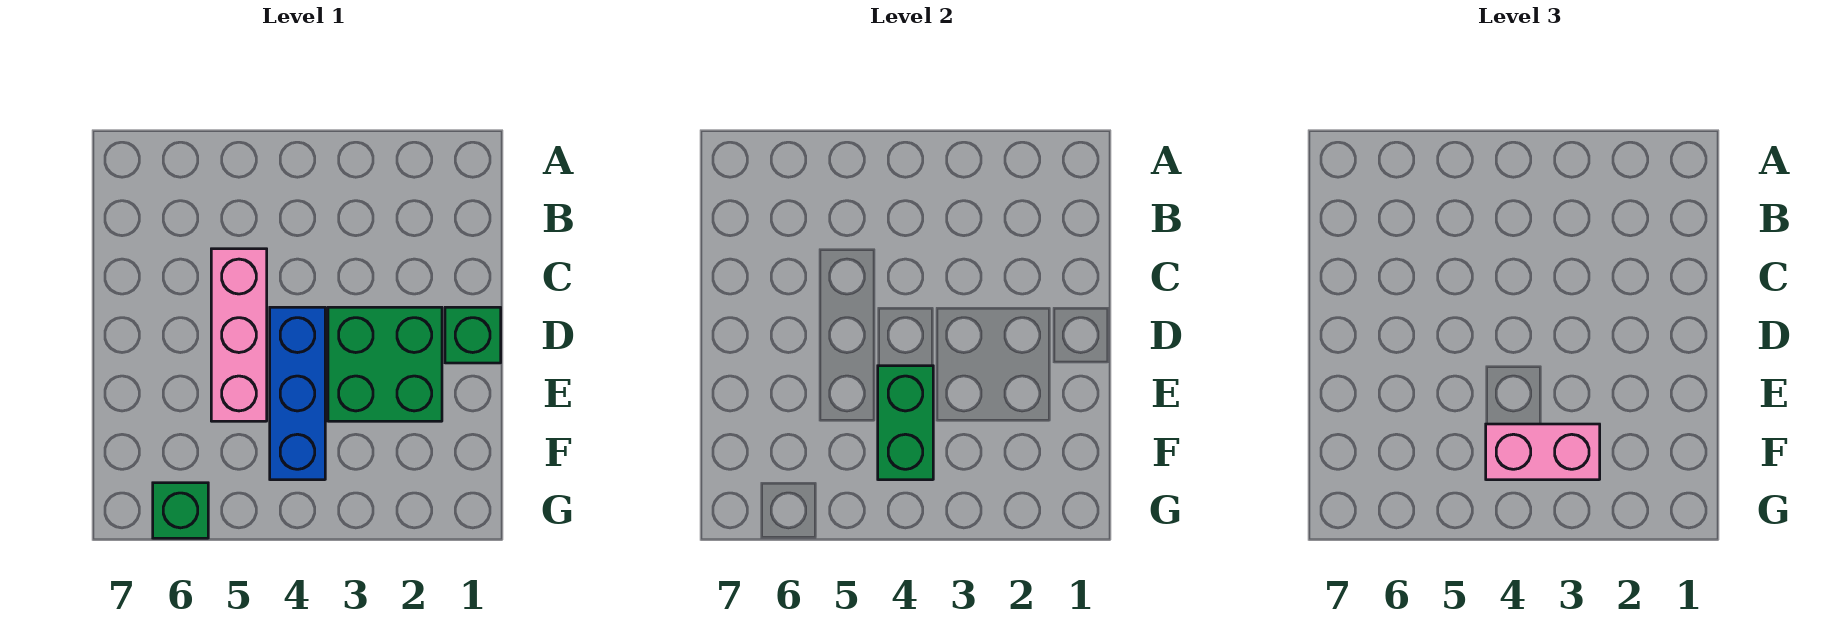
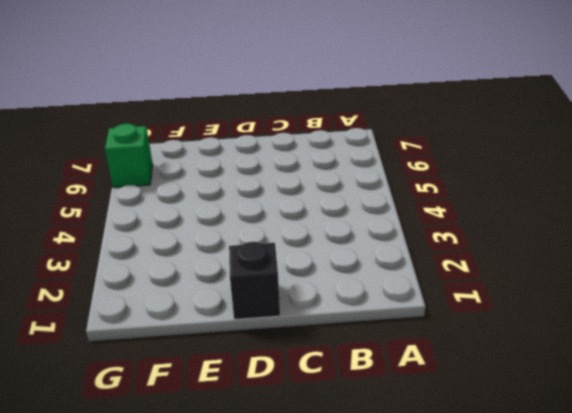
black brick D1 level 1 -> green brick D1 level 1
none -> pink brick C5:E5 level 1
none -> green brick D2:E3 level 1

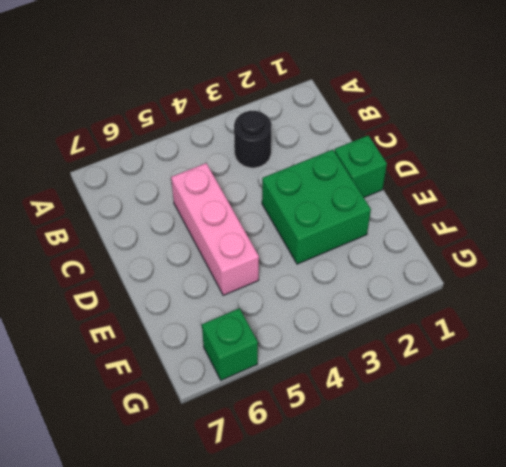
black round brick B3 level 1 -> none
none -> blue brick D4:F4 level 1
none -> green brick E4:F4 level 2

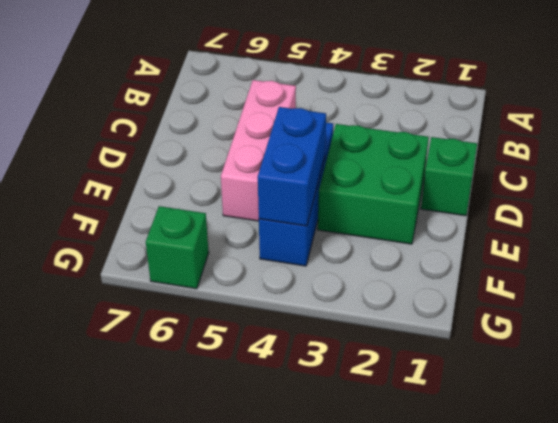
blue brick E4:F4 level 2 -> green brick E4:F4 level 2
none -> pink brick F3:F4 level 3

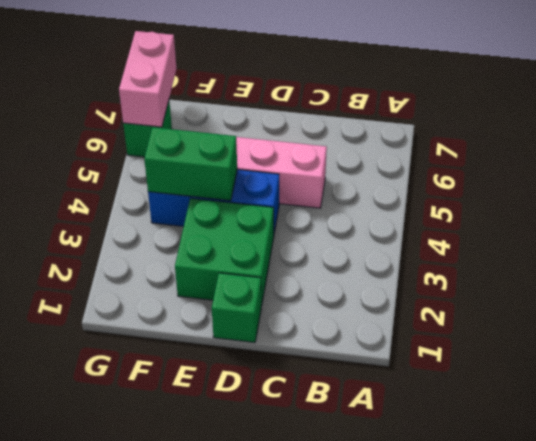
pink brick G6:G7 level 2 -> pink brick F3:F4 level 3

